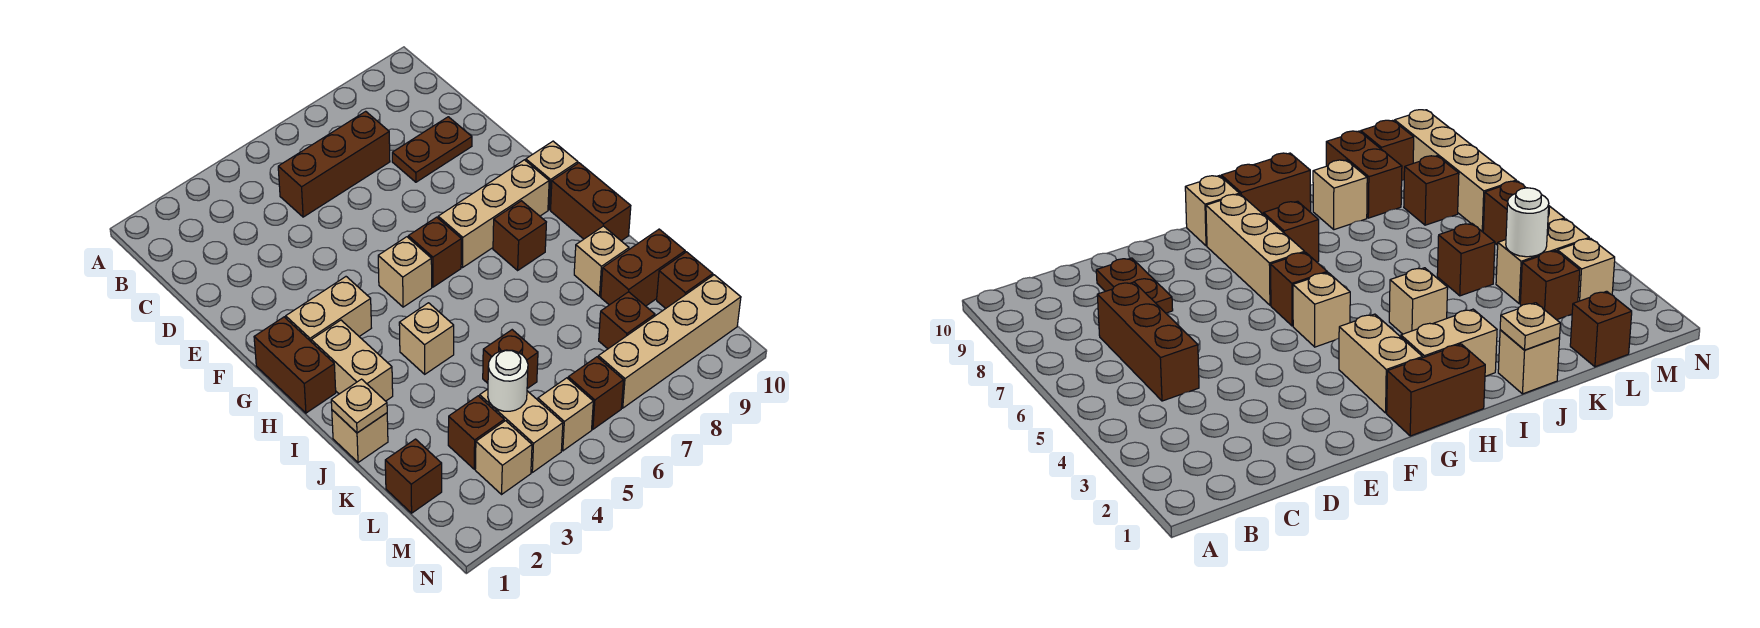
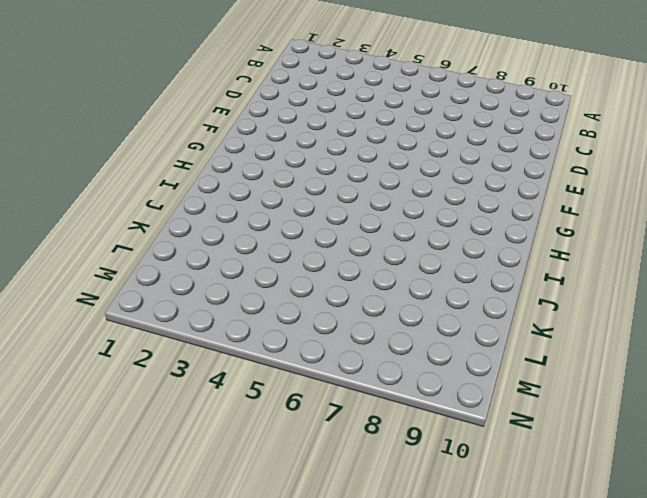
none -> brown brick C5:C7 level 1
none -> brown plate D8:D9 level 1
none -> brown brick G1:H1 level 1

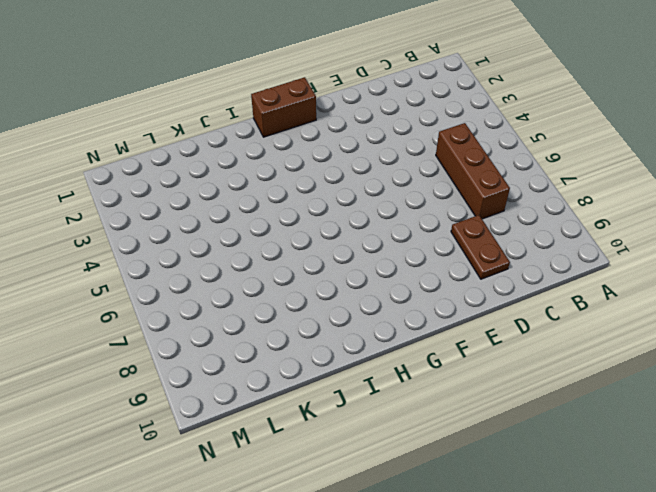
none -> tan brick G2:G3 level 1
none -> tan brick G5 level 1
none -> brown brick G6 level 1

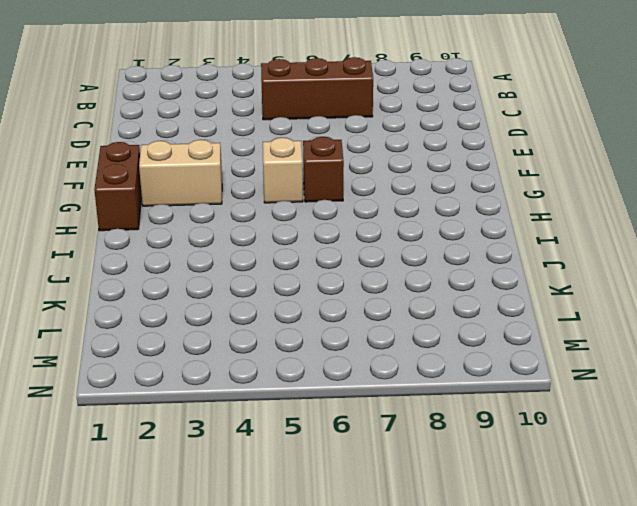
none -> brown plate D8:D9 level 1
none -> tan brick G7:G9 level 1
none -> tan brick G10 level 1

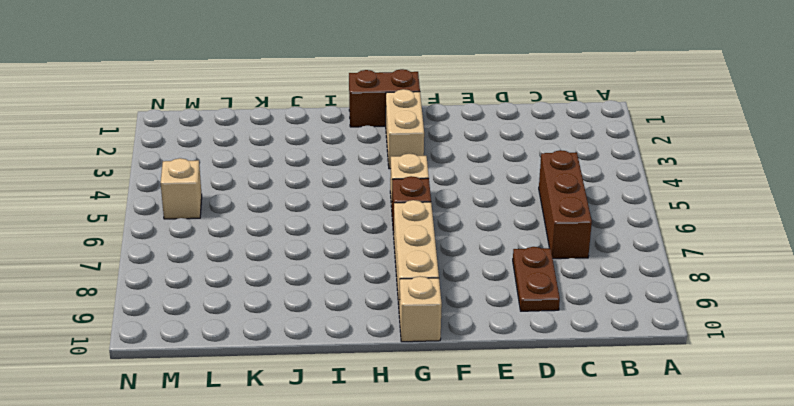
none -> tan brick H2:I2 level 1
none -> brown brick H8 level 1
none -> brown brick H10:I10 level 1

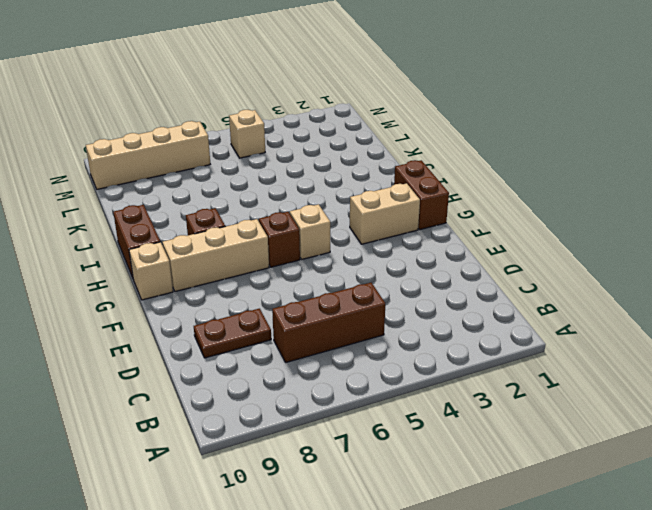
none -> tan brick H2:I2 level 1
none -> tan brick I4 level 1
none -> tan brick J1 level 1

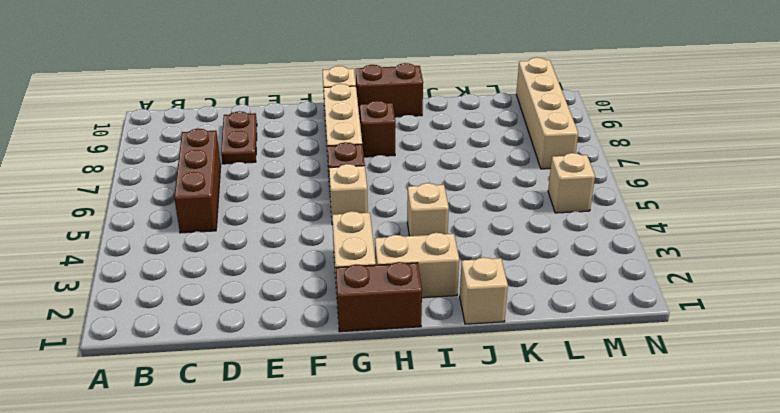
none -> tan brick J9 level 1
none -> brown brick K5 level 1
none -> brown brick K9:K10 level 1

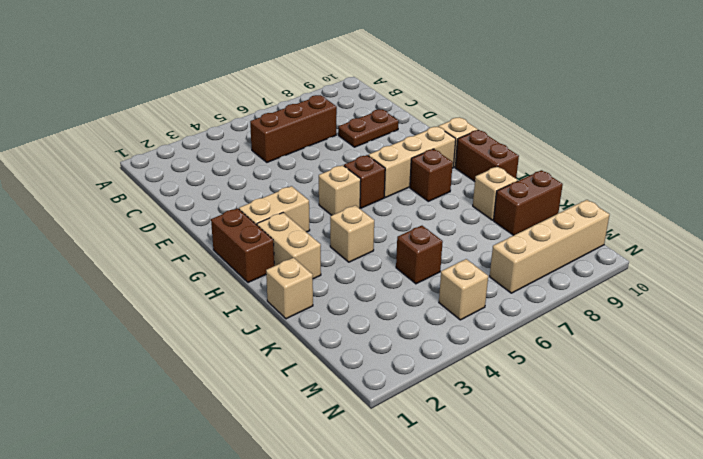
none -> brown brick L1 level 1
none -> brown brick L3 level 1
none -> tan brick L4:M4 level 1

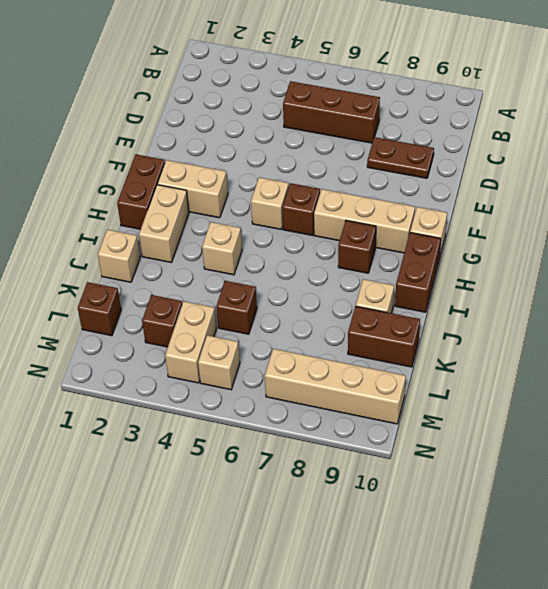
none -> brown brick L8 level 1
none -> brown brick L10 level 1
none -> tan brick M3 level 1

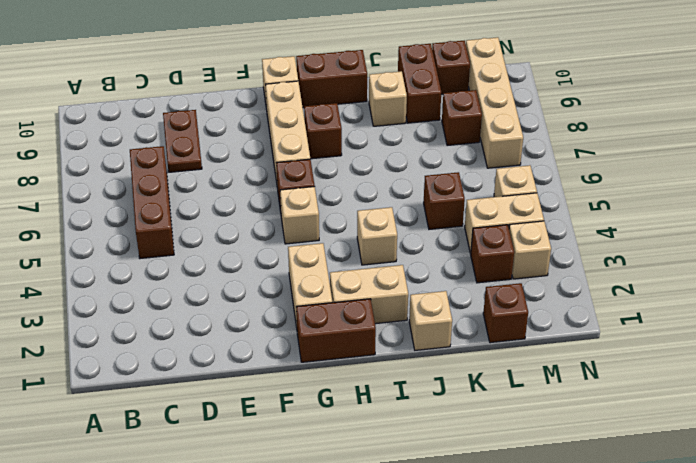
none -> brown brick M6 level 1
none -> tan plate J1 level 2
none -> white round brick L4 level 2

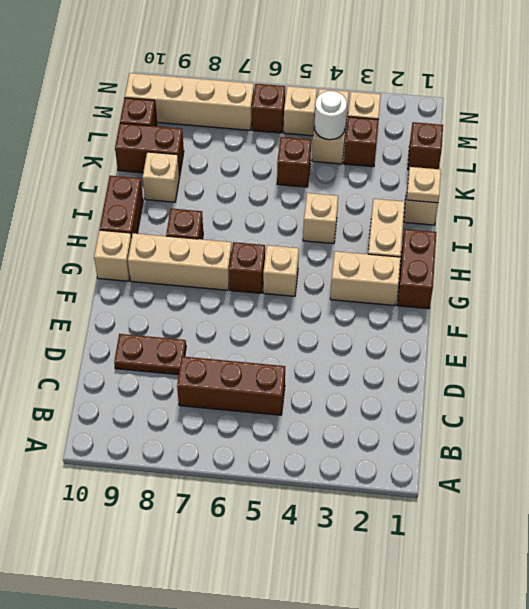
none -> brown brick L8 level 1

